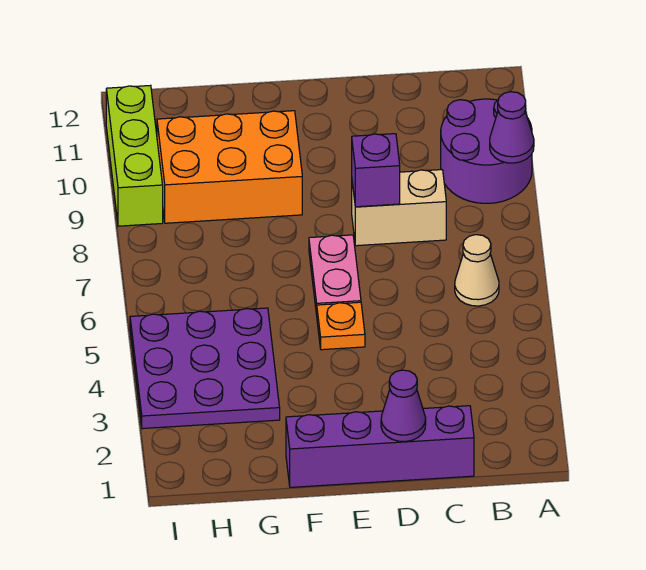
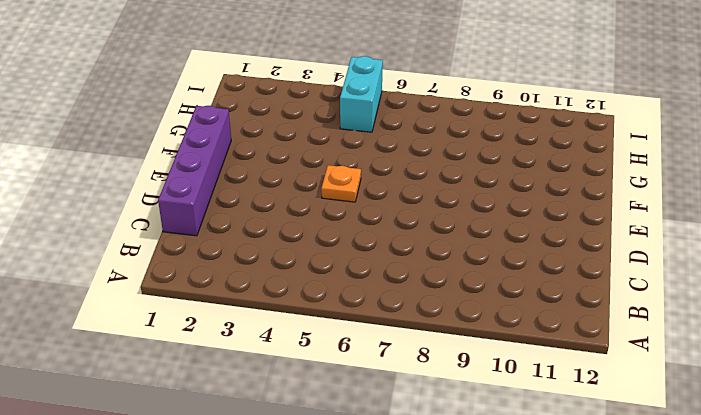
cyan brick H5:I5 level 1 -> purple plate G3:I5 level 1
none -> purple round brick A9:B10 level 1
none -> tan cone B6 level 1
none -> tan brick C8:D8 level 1

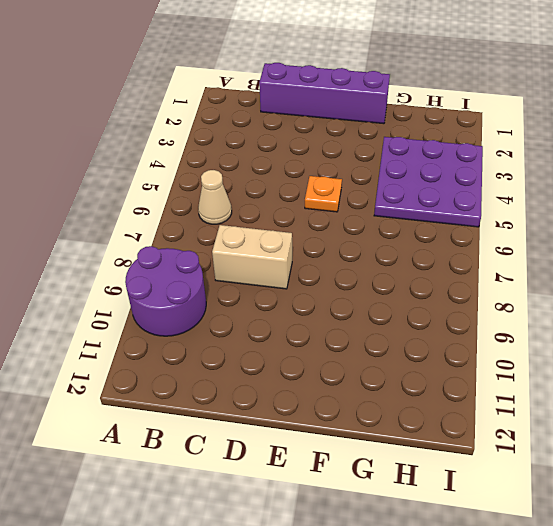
none -> pink plate E6:E7 level 1
none -> orange brick F9:H10 level 1
none -> lime brick I9:I11 level 1

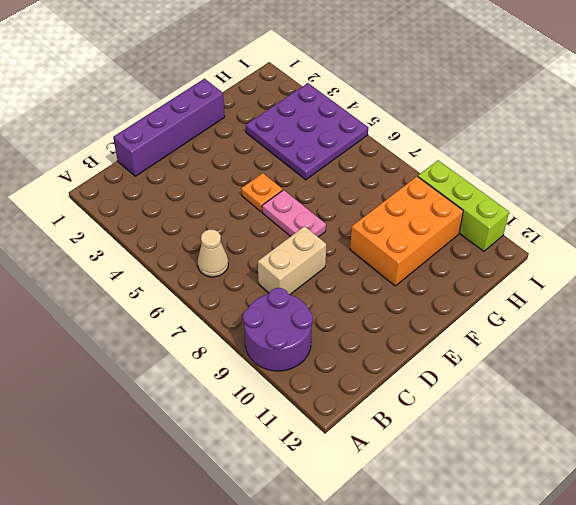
none -> purple cone A9 level 2
none -> purple cone D1 level 2
none -> purple brick D8 level 2

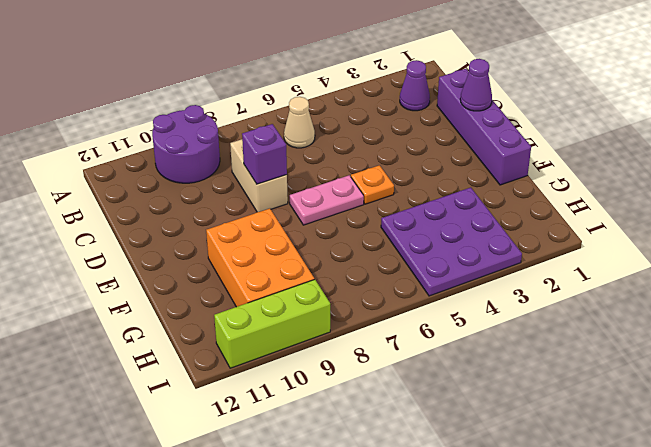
purple cone B2 level 1 -> purple cone A9 level 2

